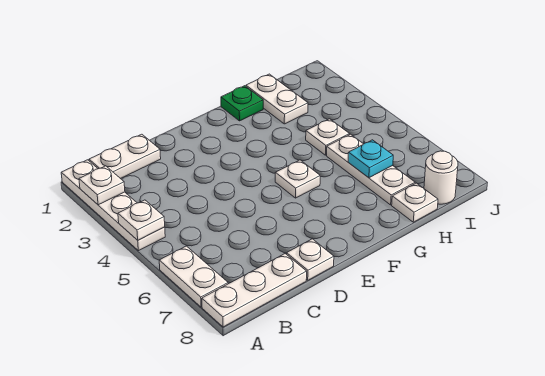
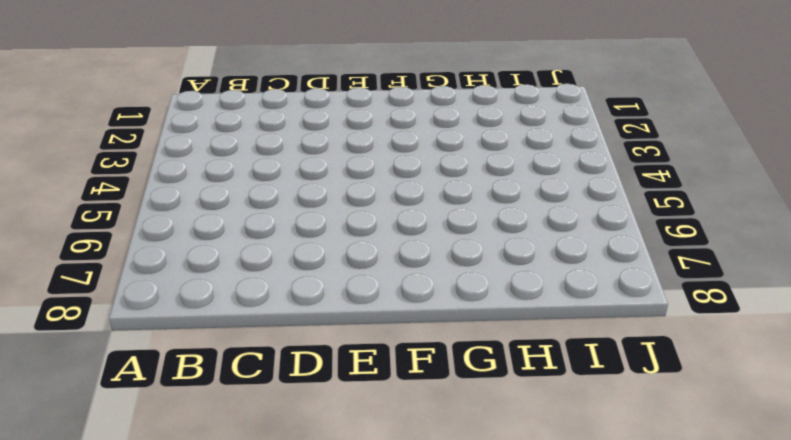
none -> white plate A1:A4 level 1
none -> white plate A6:A7 level 1
none -> white plate A8:C8 level 1

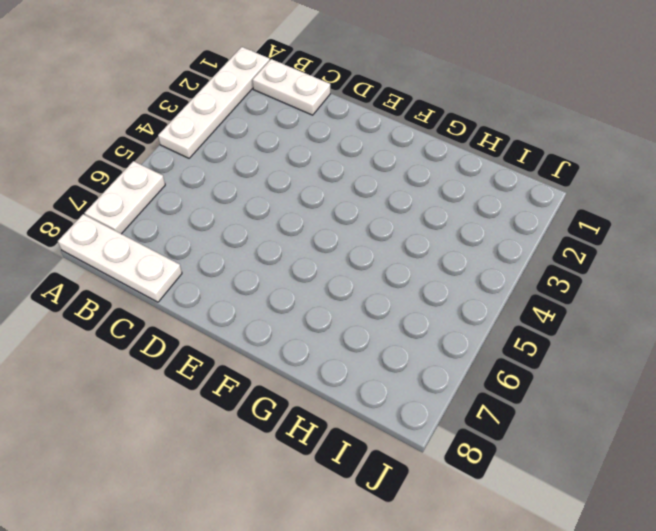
none -> white plate D8 level 1
none -> white plate F5 level 1
none -> green plate G1 level 1

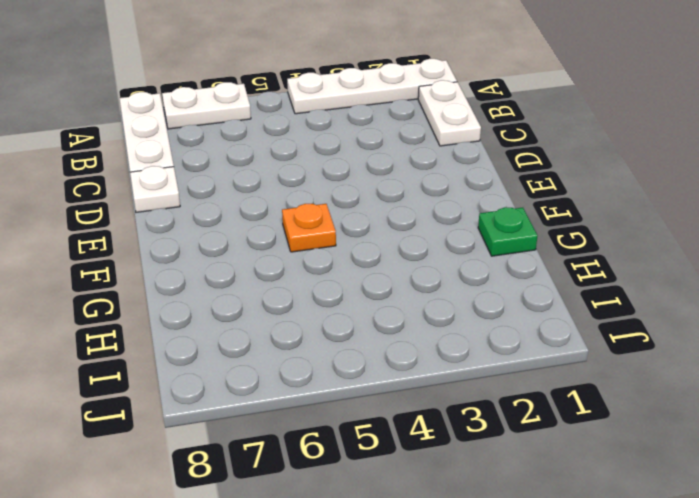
orange plate F5 level 1 -> white plate F5 level 1
none -> white plate H1:H2 level 1
none -> white plate H4 level 1
none -> white plate H5:H7 level 1

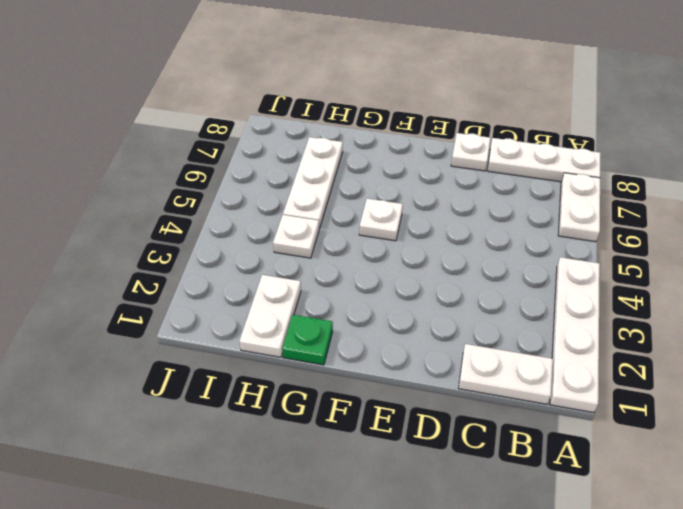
none -> white plate H8 level 1
none -> white round brick I8 level 1
none -> white plate A2 level 2

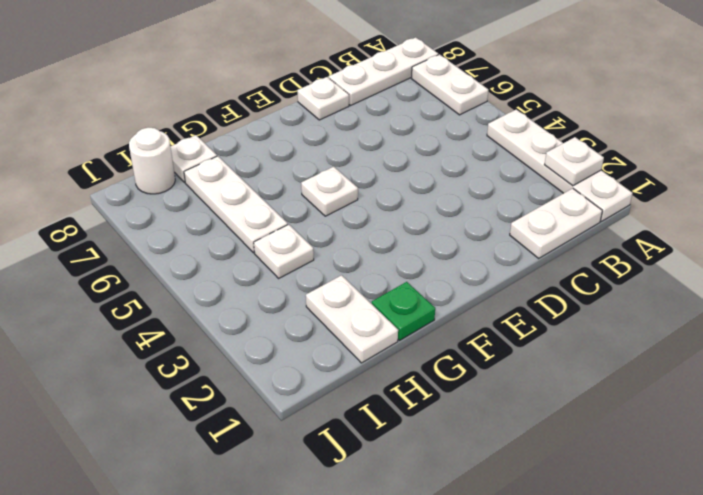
none -> white plate A4 level 2
none -> cyan plate H6 level 2

